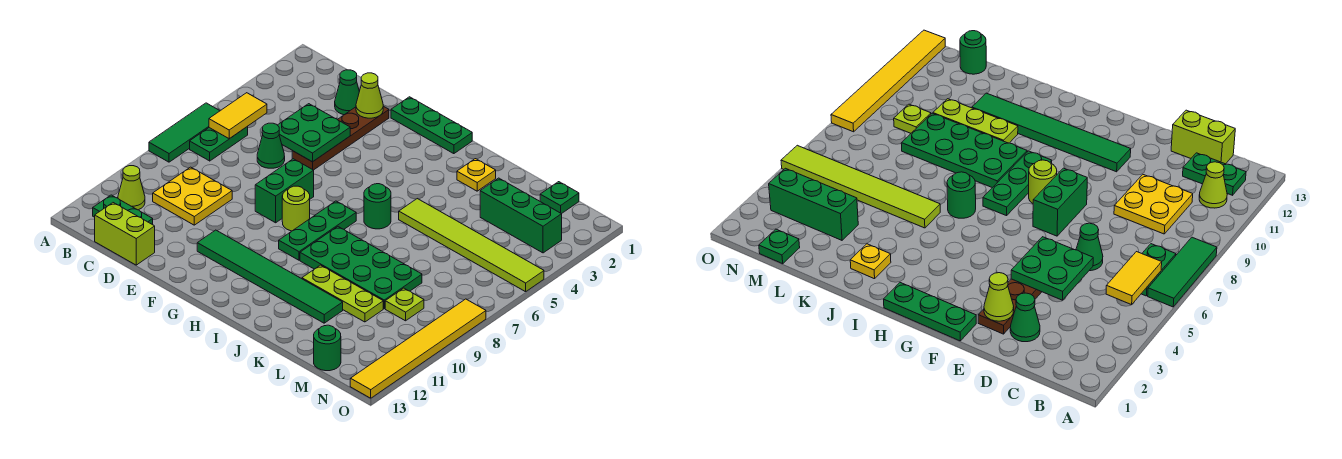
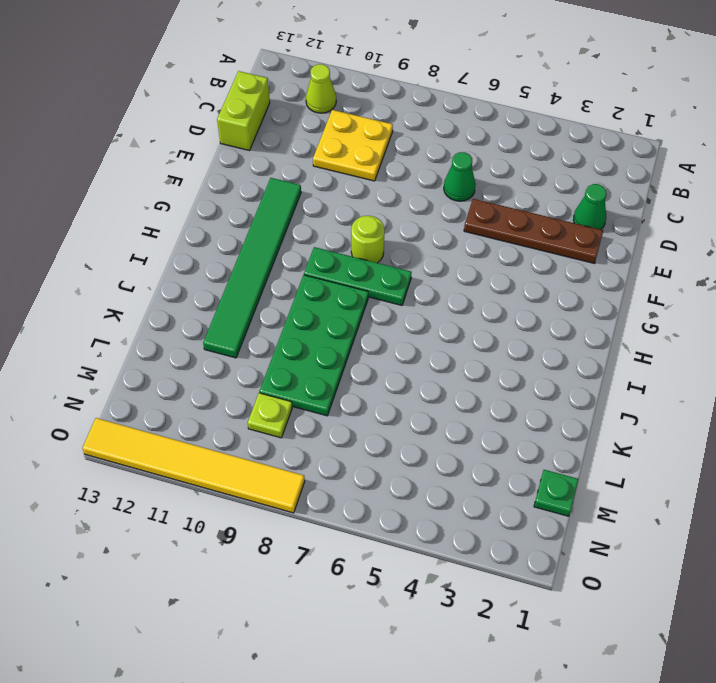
none -> green tile A6:A8 level 1
none -> green plate B6:B7 level 1
none -> green plate B12:C12 level 1

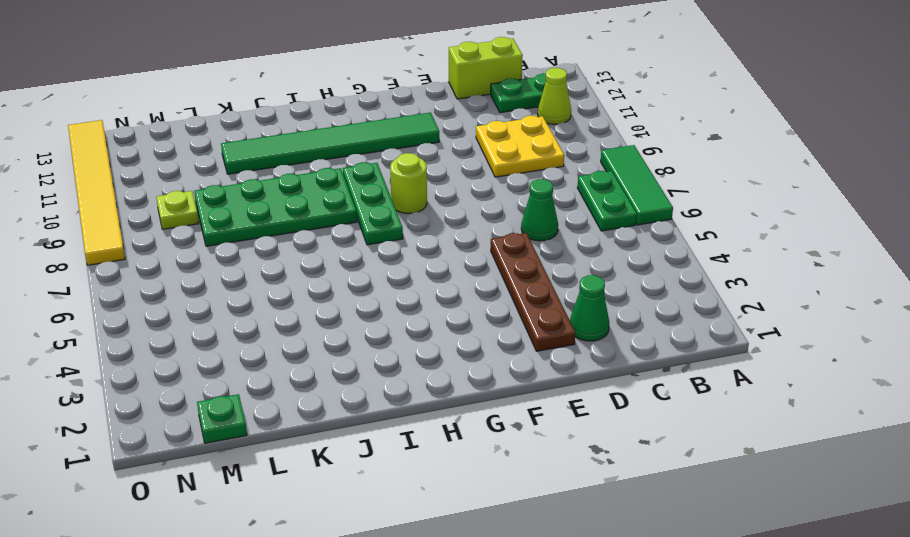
none -> green plate F1:H1 level 1
none -> green brick F7:F8 level 1
none -> green round brick I6 level 1

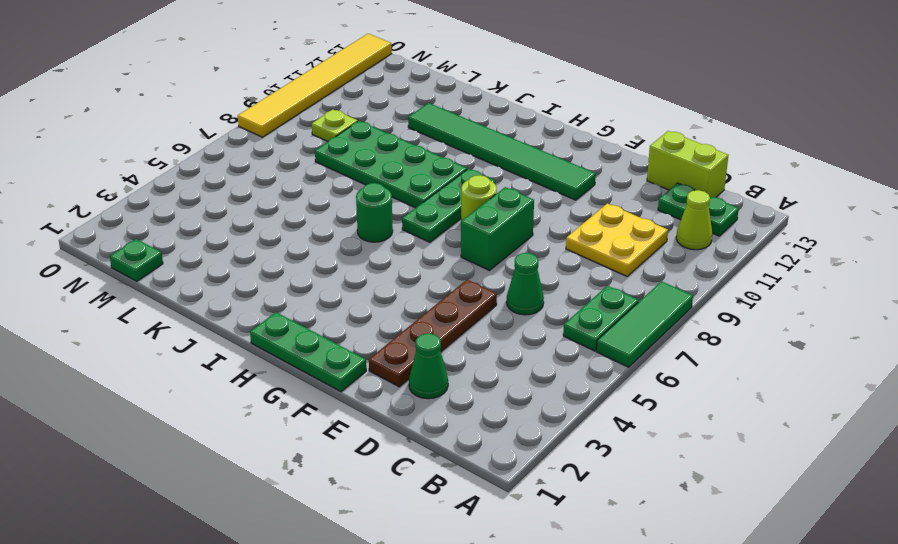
none -> yellow plate J2 level 1
none -> lime tile J5:O5 level 1
none -> lime plate J10:L10 level 1

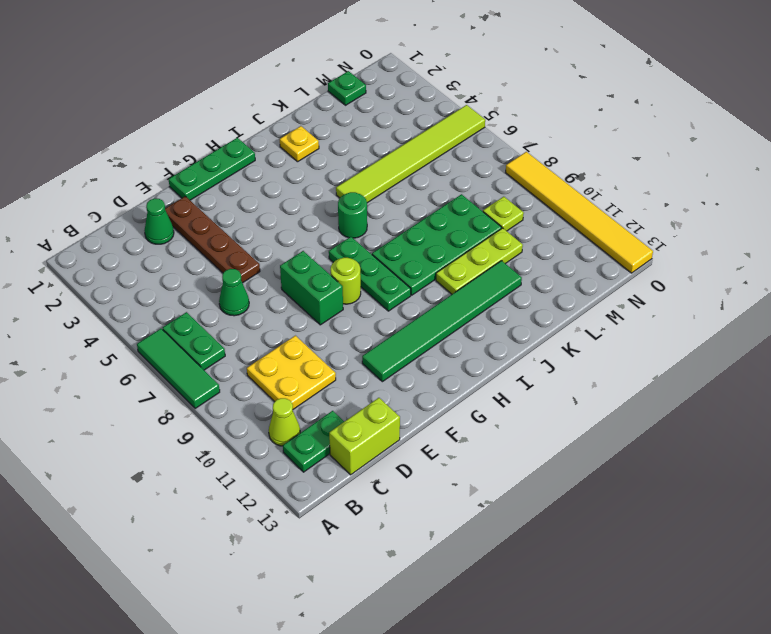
none -> green brick L3:N3 level 1
none -> green round brick M13 level 1
none -> yellow tile B5:B6 level 2

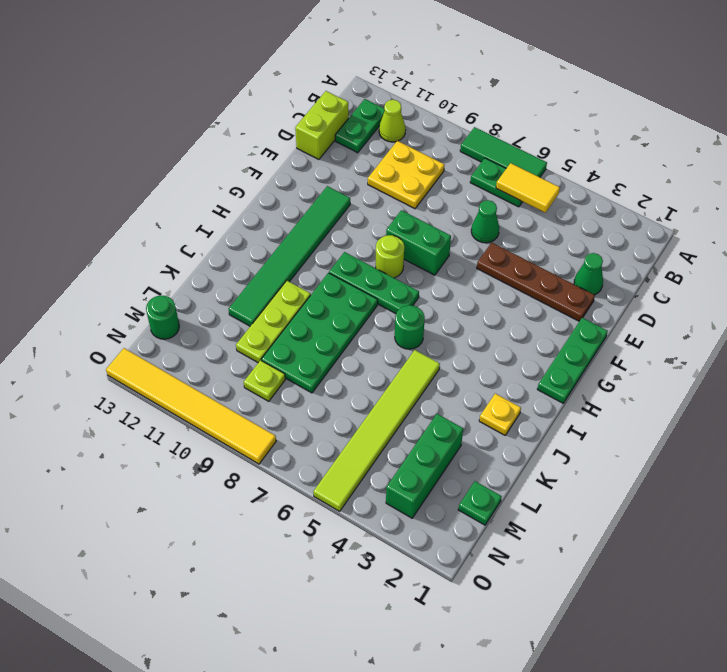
none -> green plate D4:E5 level 2
none -> lime cone E2 level 2

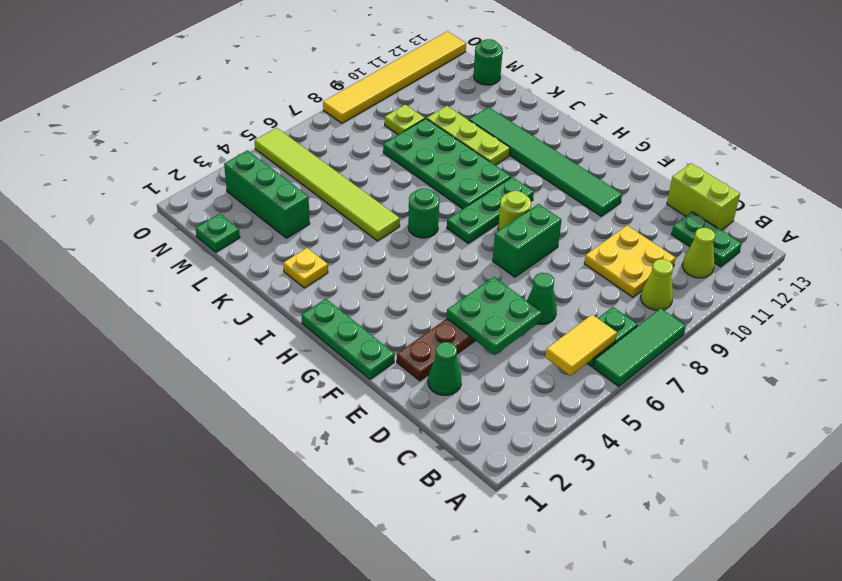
lime cone B9 level 1 -> lime cone E2 level 2

